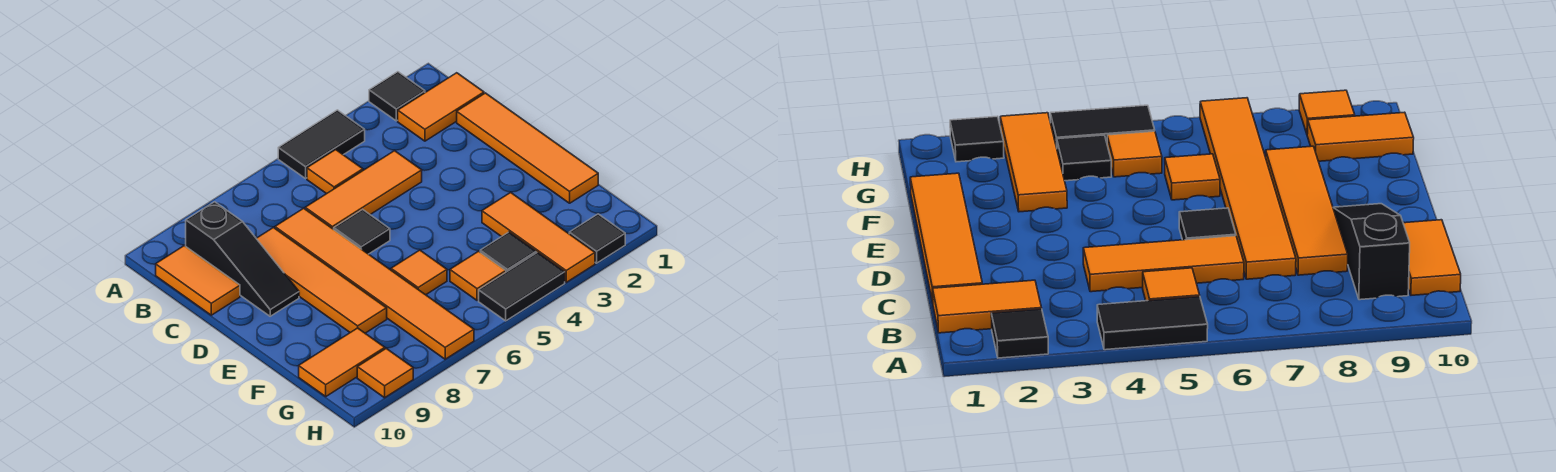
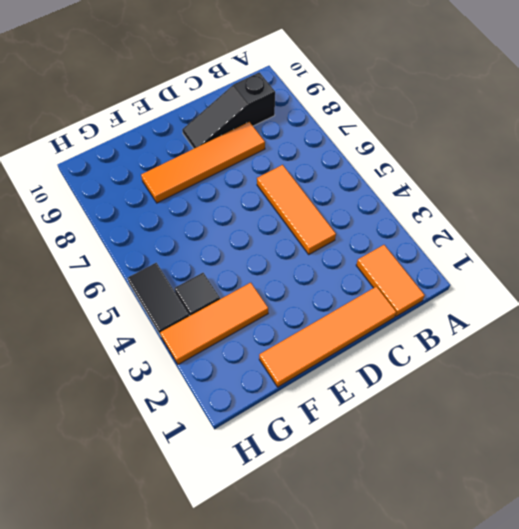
none -> black tile A2 level 1
none -> black tile A4:A5 level 1
none -> orange tile B5 level 1

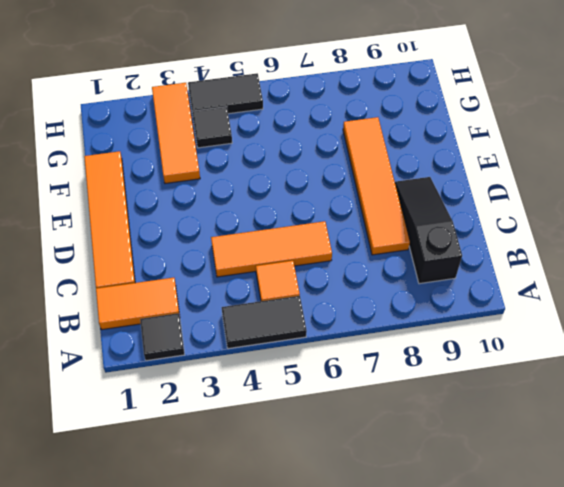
none -> orange tile B10:C10 level 1
none -> orange tile C7:H7 level 1
none -> black tile D6 level 1

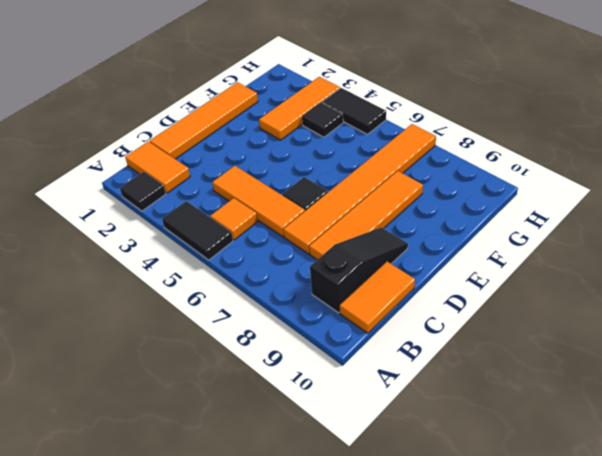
none -> orange tile F6 level 1
none -> orange tile G5 level 1
none -> orange tile G9:G10 level 1

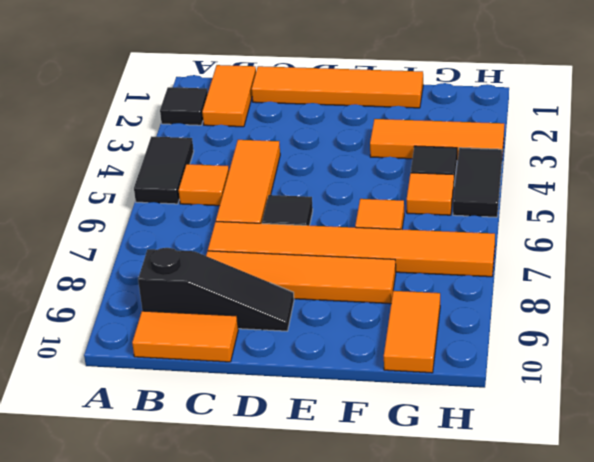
none -> black tile H2 level 1
none -> orange tile H9 level 1

